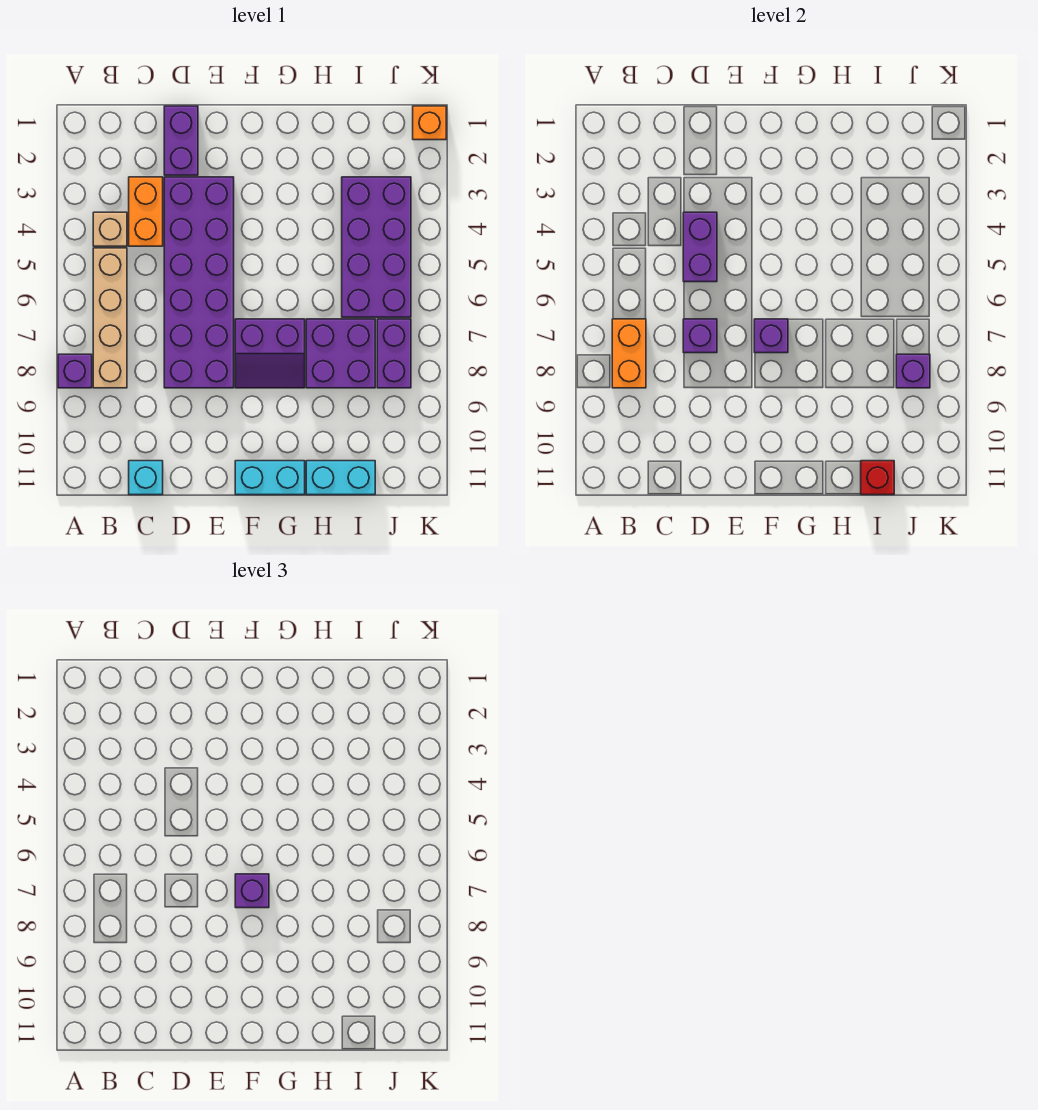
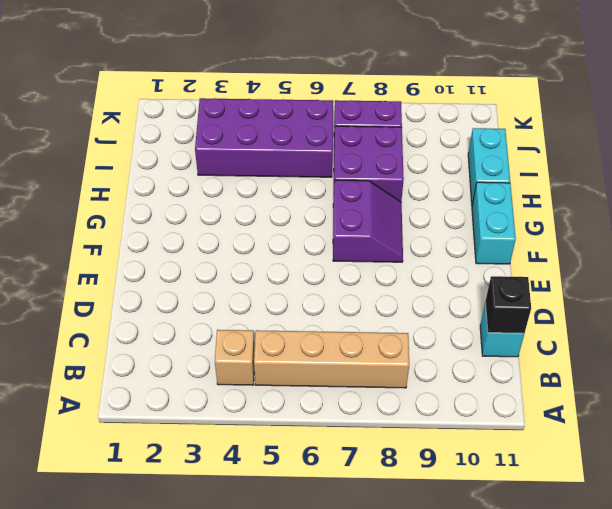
black brick C11 level 2 -> none
none -> purple brick A8 level 1
none -> orange brick C3:C4 level 1
none -> purple brick D1:D2 level 1

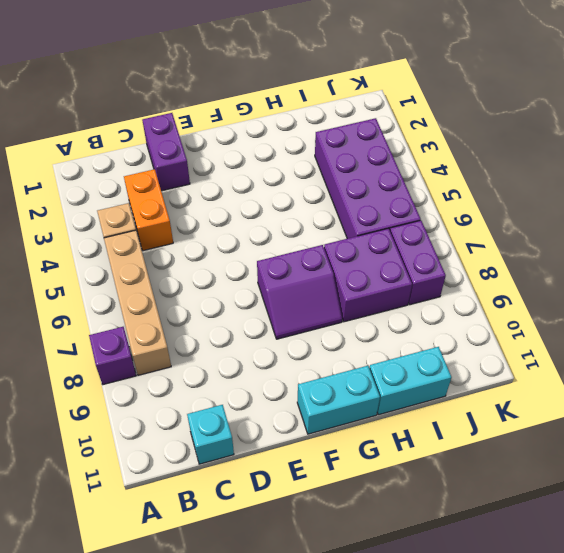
none -> purple brick D3:E8 level 1
none -> orange brick K1 level 1
none -> orange brick B7:B8 level 2

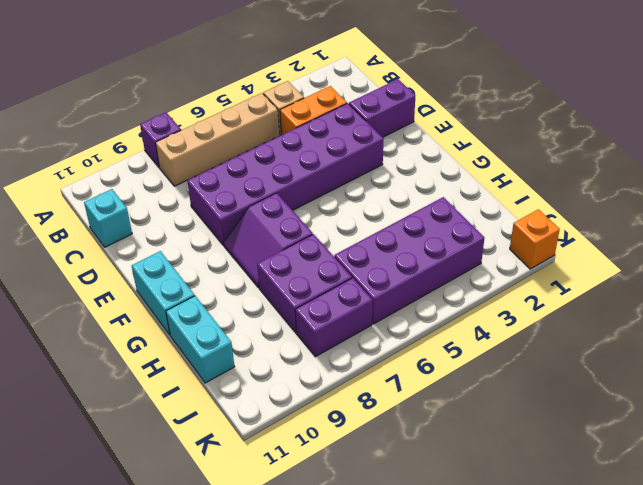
none -> orange brick B7:B8 level 2
none -> purple brick D4:D5 level 2
none -> purple brick D7 level 2

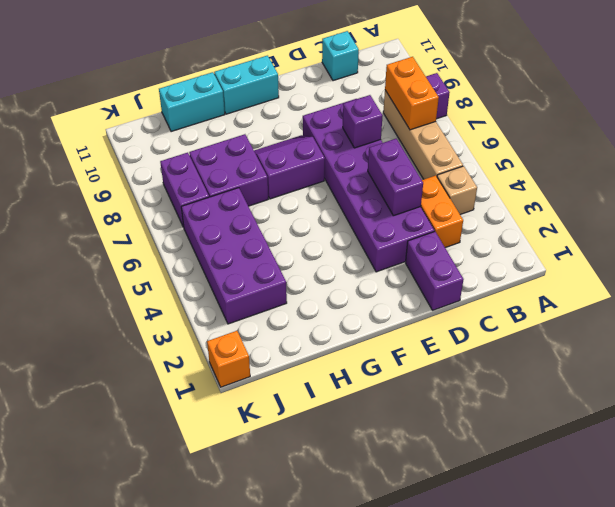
none -> purple brick F7 level 2
none -> red brick I11 level 2
none -> purple brick J8 level 2

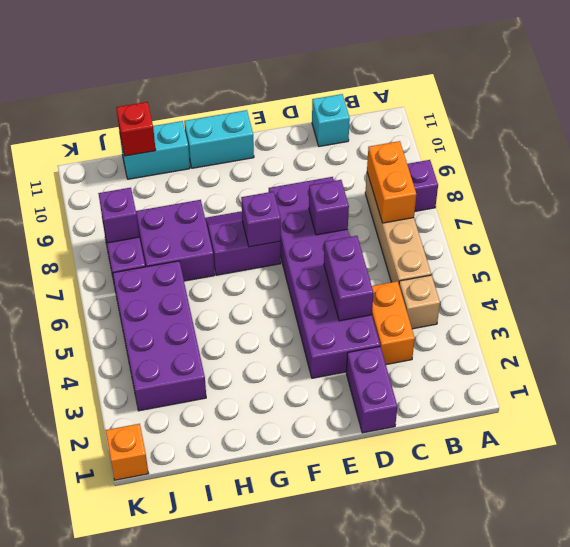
none -> purple brick F7 level 3

